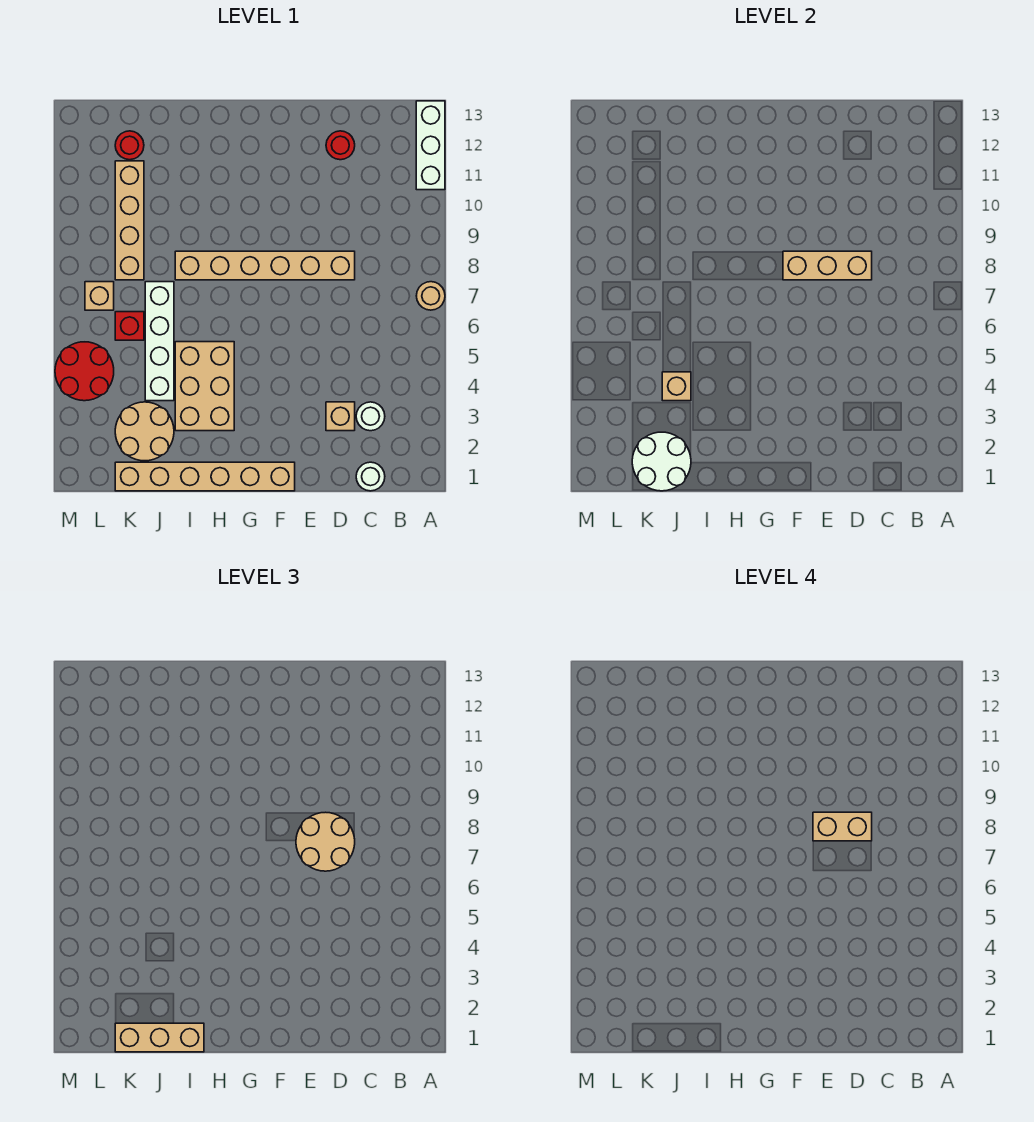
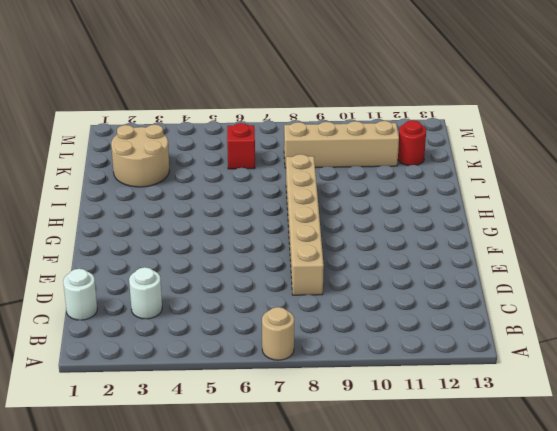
none -> white brick A11:A13 level 1
none -> tan brick D3 level 1
none -> red round brick D12 level 1

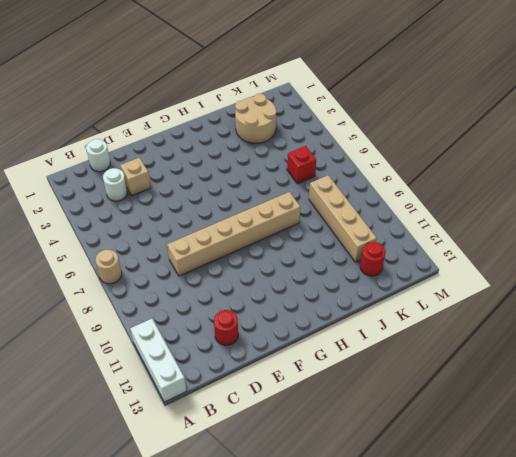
none -> tan brick F1:K1 level 1
none -> tan brick H3:I5 level 1
none -> white brick J4:J7 level 1

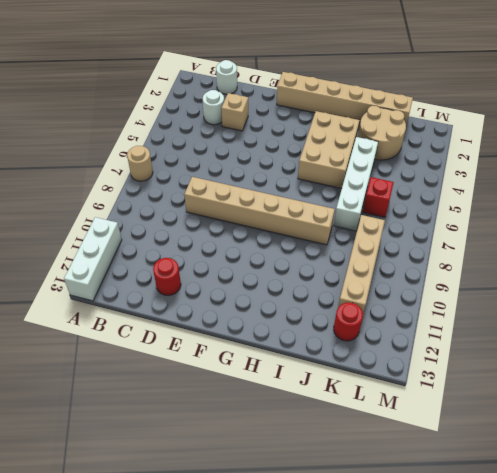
none -> red round brick L4:M5 level 1
none -> tan brick L7 level 1
none -> tan brick D8:F8 level 2

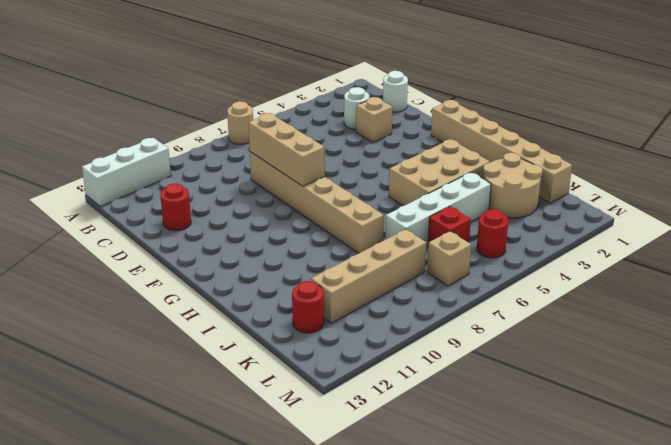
red round brick L5 level 1 -> red round brick L4:M5 level 1
none -> white round brick J1:K2 level 2
none -> tan brick J4 level 2
none -> tan round brick D7:E8 level 3

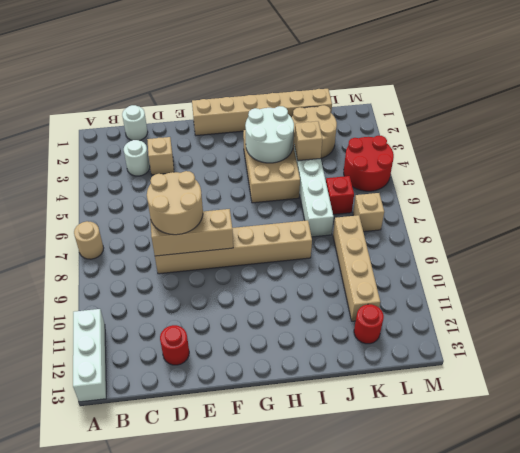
white round brick H3:I4 level 2 -> white round brick J1:K2 level 2
none -> tan brick I1:K1 level 3
none -> tan brick D8:E8 level 4

